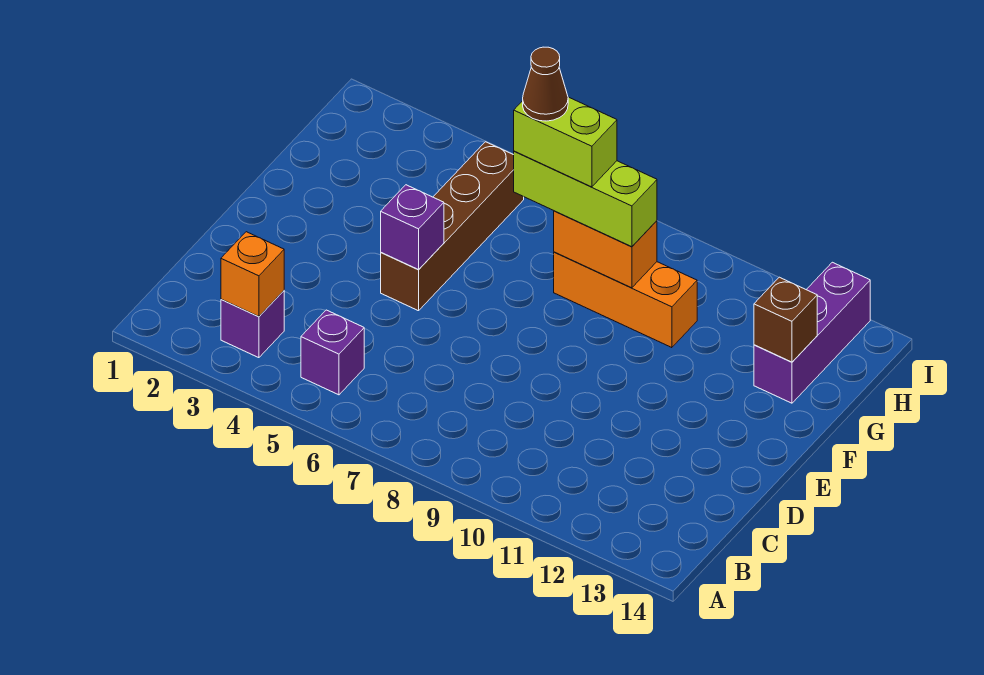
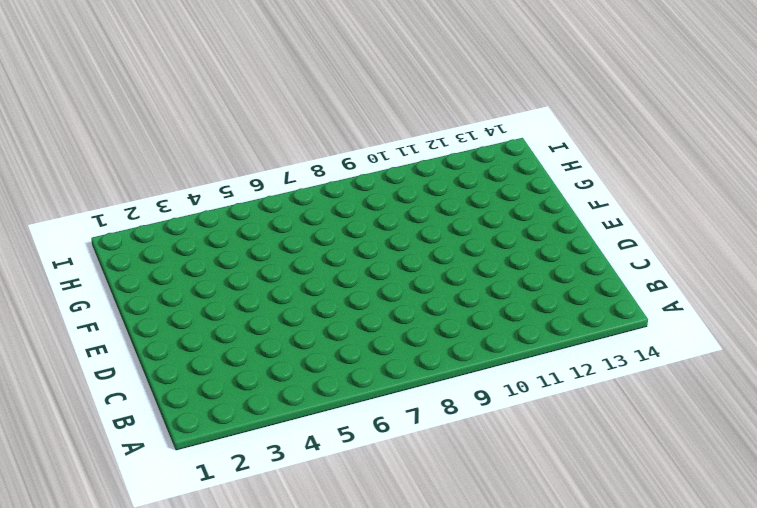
none -> purple brick B3 level 1
none -> purple brick B5 level 1
none -> brown brick E5:H5 level 1

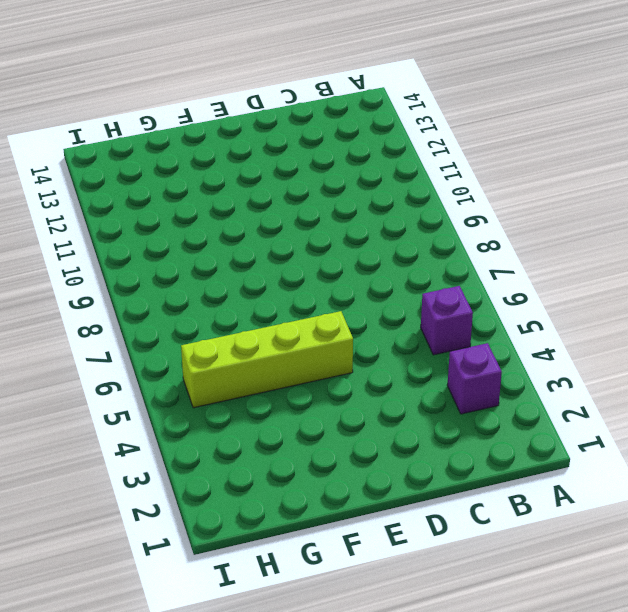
lime brick E5:H5 level 1 -> brown brick E5:H5 level 1
none -> orange brick G8:G10 level 1
none -> purple brick G13:I13 level 1
none -> orange brick B3 level 2

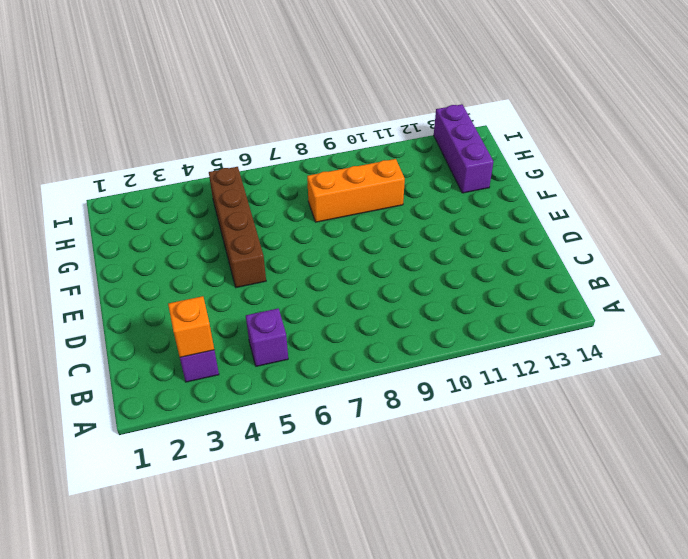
none -> purple brick E5 level 2
none -> orange brick G8:G9 level 2
none -> brown brick G13 level 2

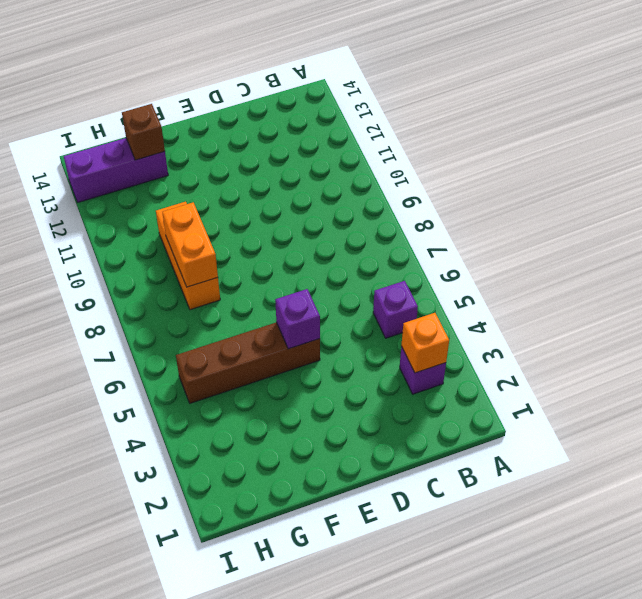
none -> lime brick G7:G9 level 3
none -> lime brick G7:G8 level 4
none -> brown cone G7 level 5

